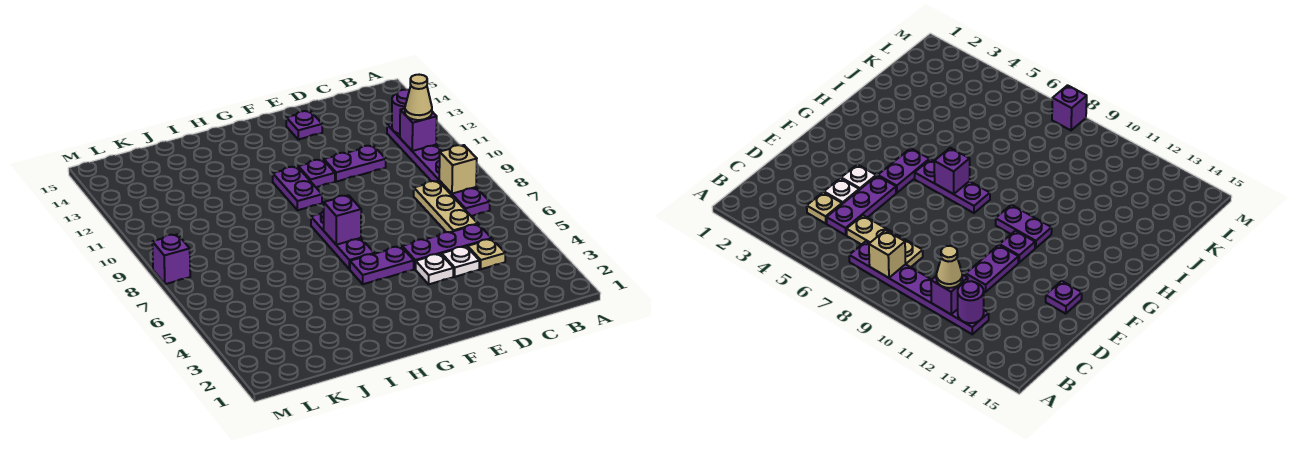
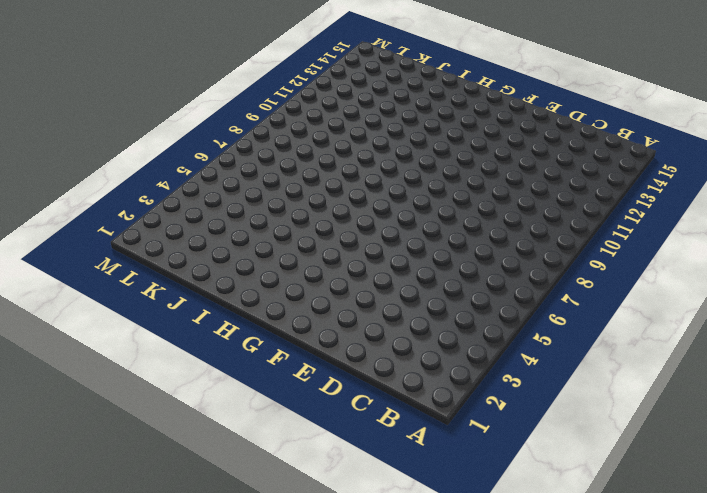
none -> purple plate B7:B12 level 1
none -> tan plate C4 level 1
none -> purple plate C5:E5 level 1

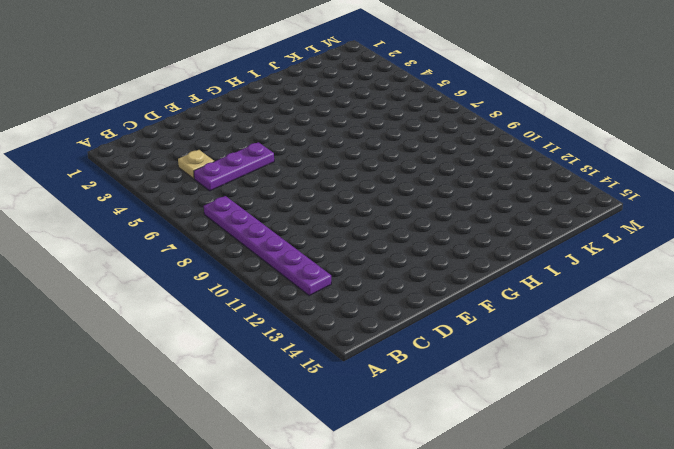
none -> tan plate C6:C8 level 1
none -> white plate D4 level 1
none -> purple plate D11:E11 level 1

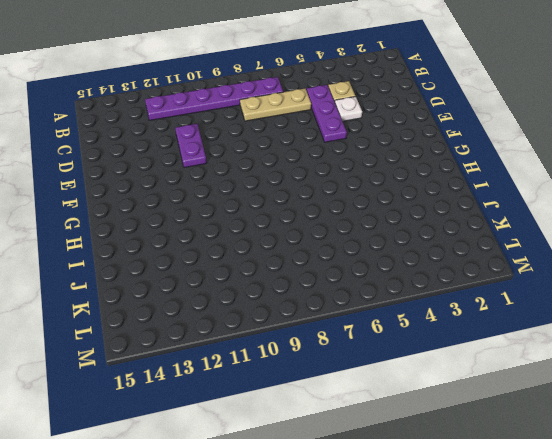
none -> white plate E4 level 1
none -> purple plate E14 level 1
none -> purple plate F5:G5 level 1

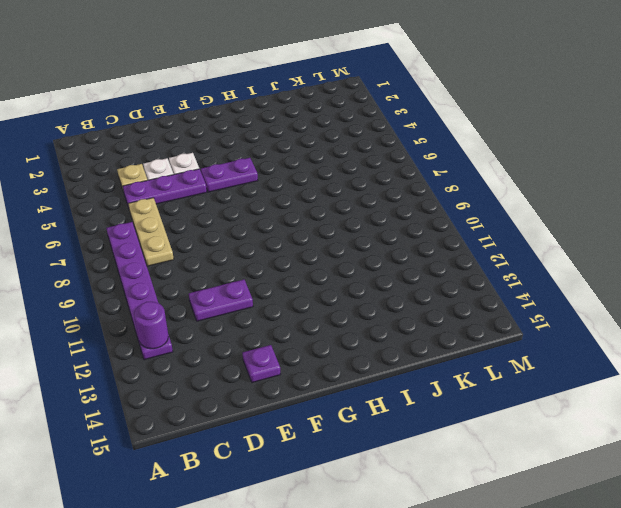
none -> purple plate F11 level 1
none -> purple plate G6:G8 level 1
none -> purple plate G10:G11 level 1

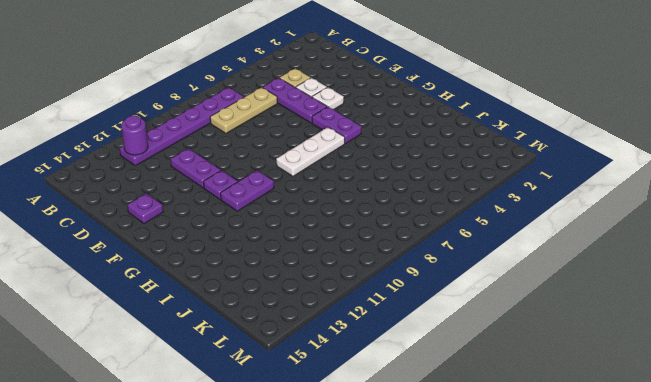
white plate G6:G8 level 1 -> purple plate G6:G8 level 1
none -> purple brick M8 level 1
none -> tan brick B8 level 2
none -> purple brick B11 level 2

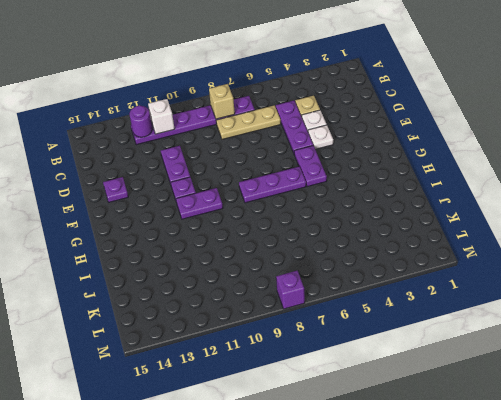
white brick B11 level 2 -> purple brick B11 level 2
none -> purple brick G7 level 2
none -> tan cone B11 level 3

